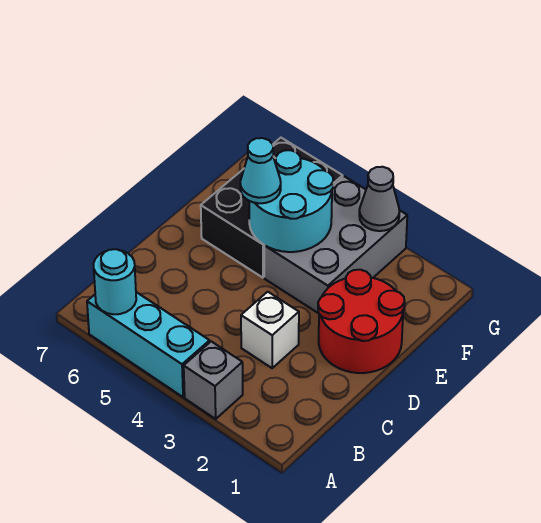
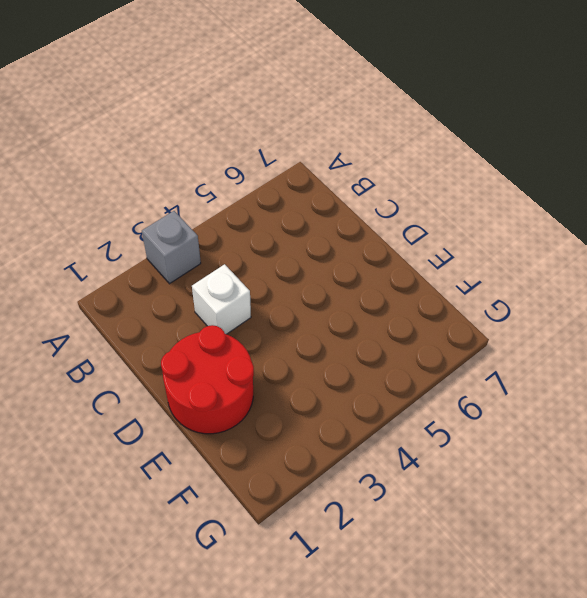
none -> cyan brick A4:A6 level 1
none -> grey brick E3:G4 level 1

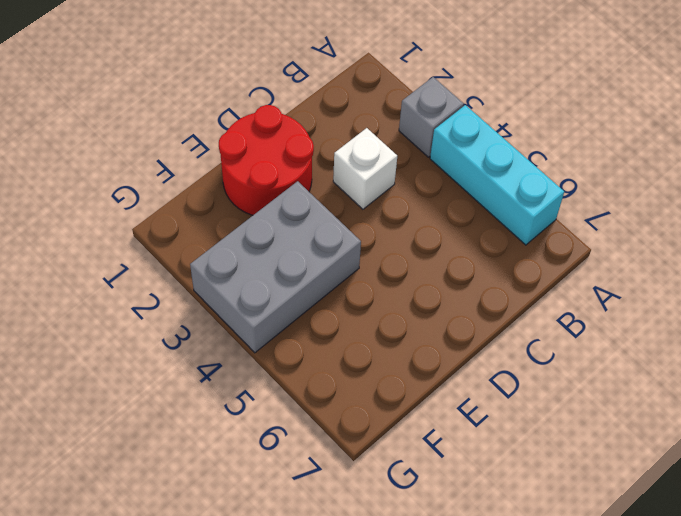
none -> black brick E5:G6 level 1
none -> cyan round brick A6 level 2

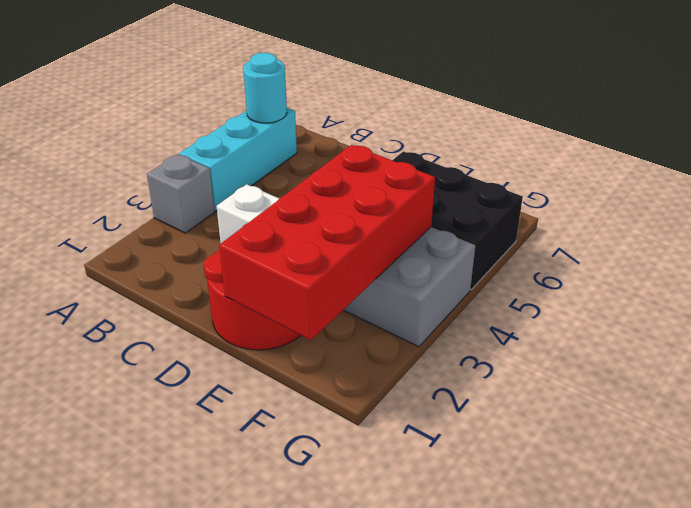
red brick E1:F4 level 2 -> cyan round brick E4:F5 level 2
none -> grey cone G3 level 2
none -> cyan cone E5 level 3

